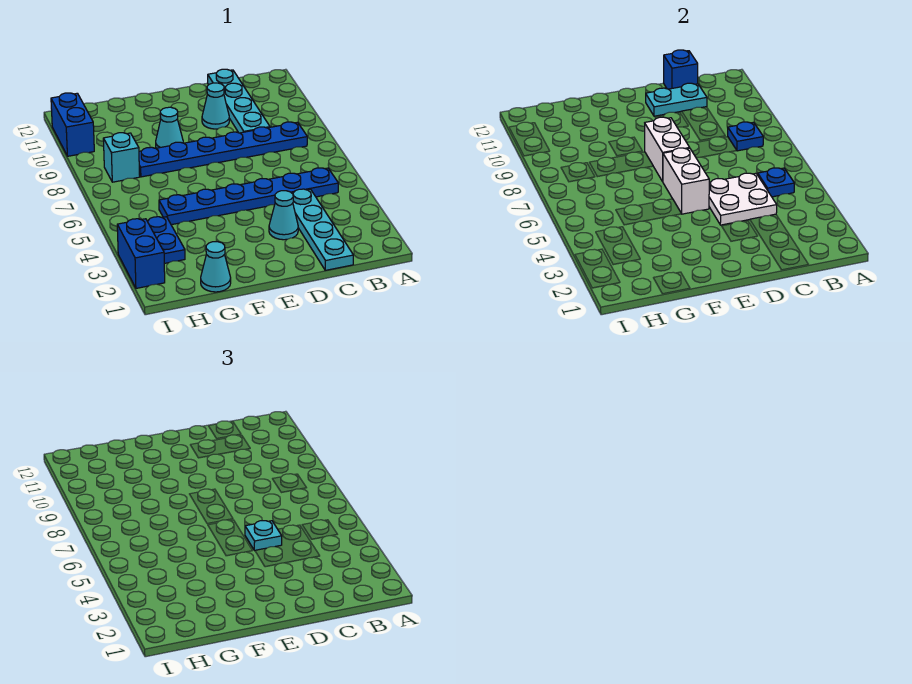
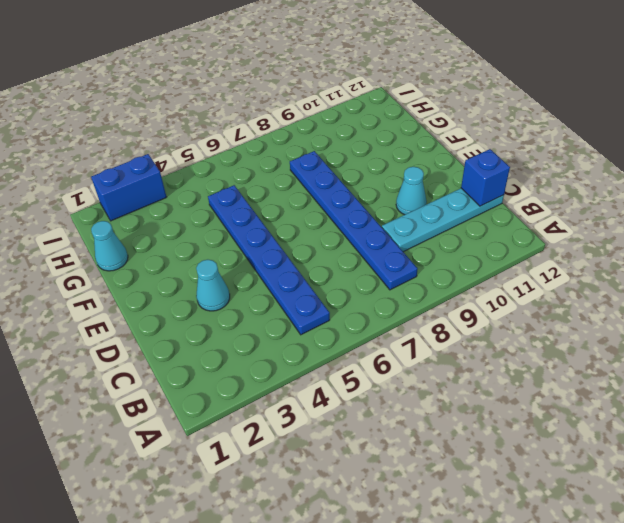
none -> cyan plate C1:C4 level 1
none -> cyan cone F9 level 1
none -> blue plate H3:H4 level 1

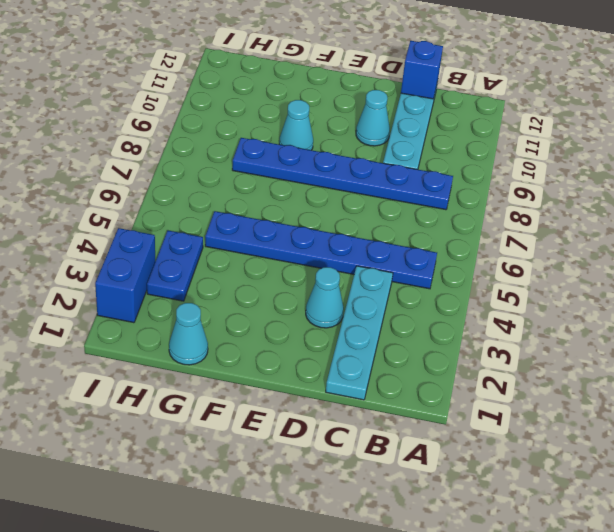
none -> cyan brick H8 level 1
none -> blue brick I10:I11 level 1
none -> blue plate B5 level 2

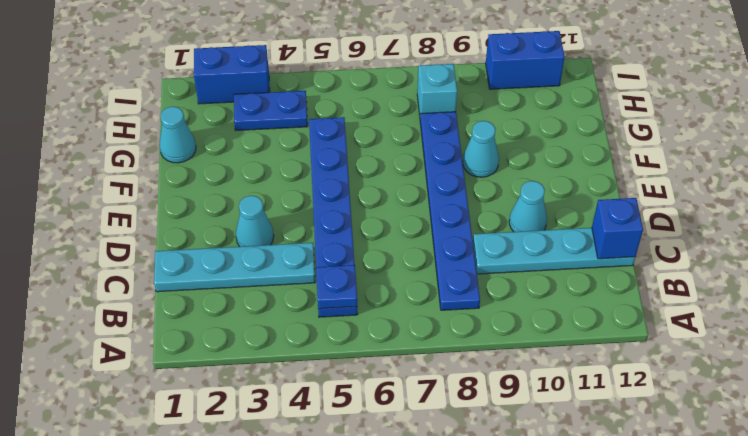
none -> blue plate B8 level 2
none -> white plate C4:D5 level 2
none -> cyan plate C11:D11 level 2

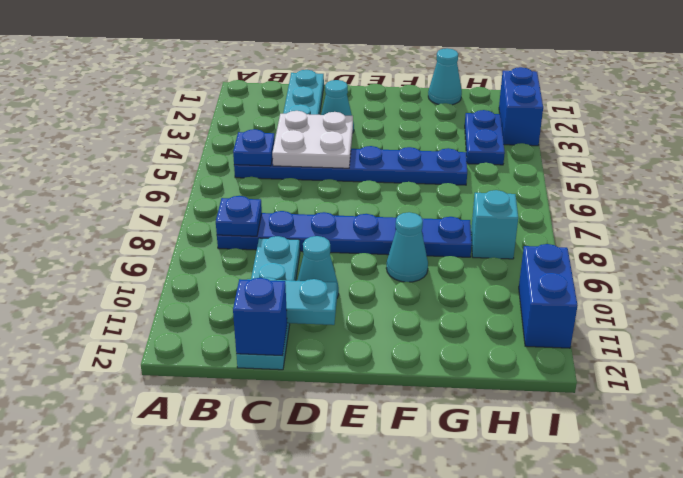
none -> white brick E5:E6 level 2
none -> white brick E7:E8 level 2
none -> cyan plate D5 level 3

